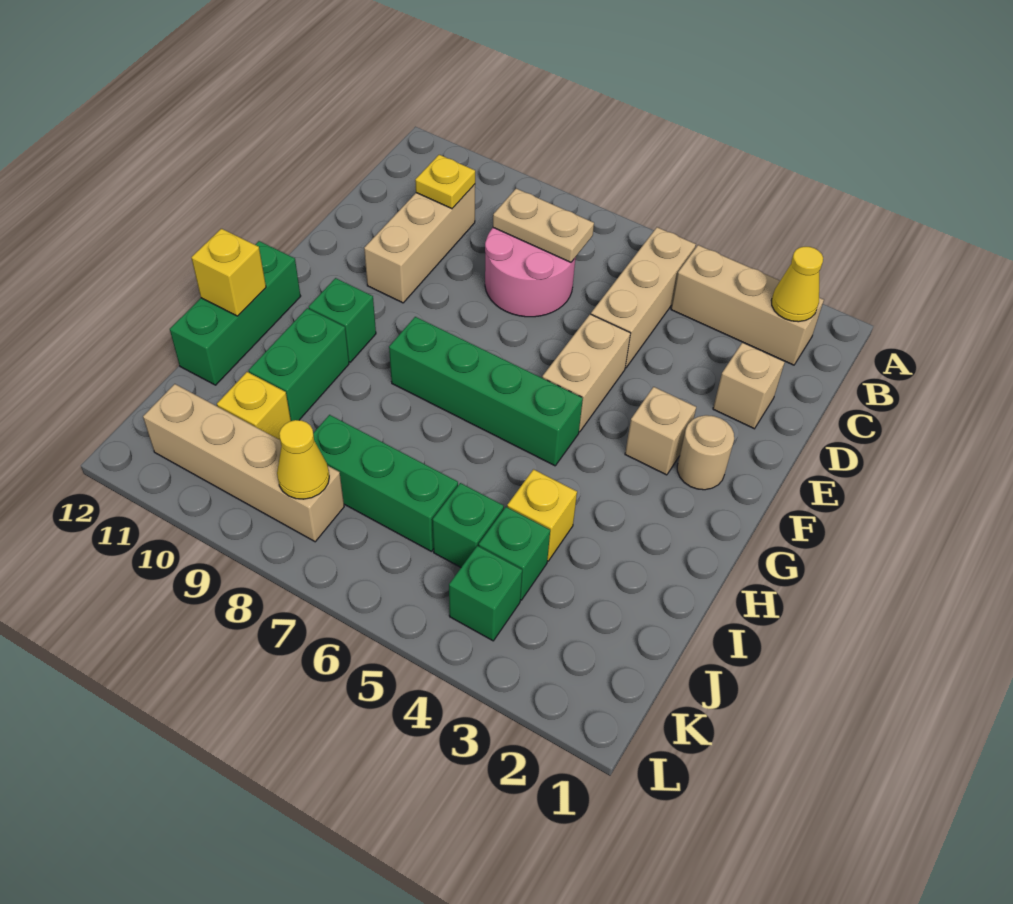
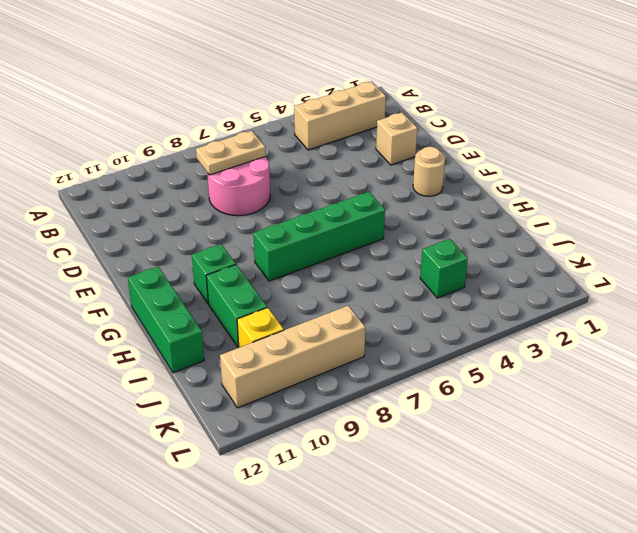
none -> tan brick B5:D5 level 1
none -> tan brick C10:E10 level 1
none -> tan brick E5:F5 level 1

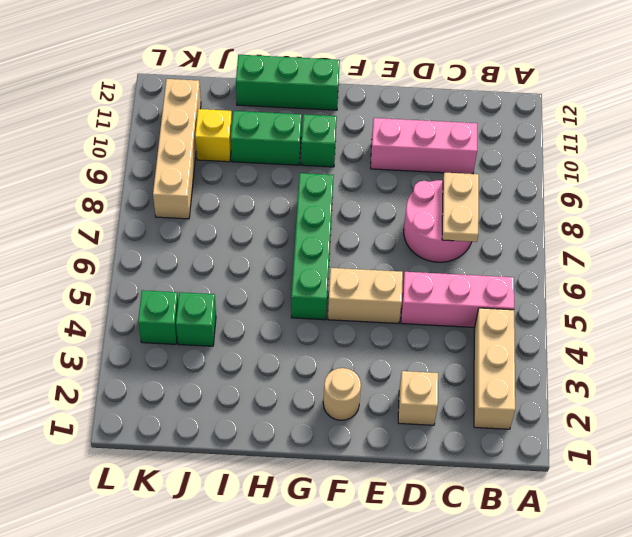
pink brick B5:D5 level 1 -> tan brick B5:D5 level 1
pink brick C10:E10 level 1 -> tan brick C10:E10 level 1
none -> tan brick F3 level 1
none -> yellow brick I4 level 1
none -> green brick J5 level 1

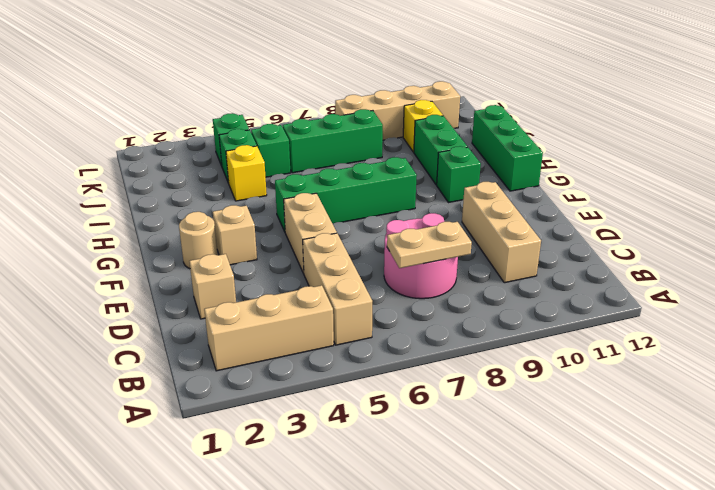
none -> yellow cone B2 level 2
none -> yellow plate C10 level 2
none -> yellow brick H12 level 2

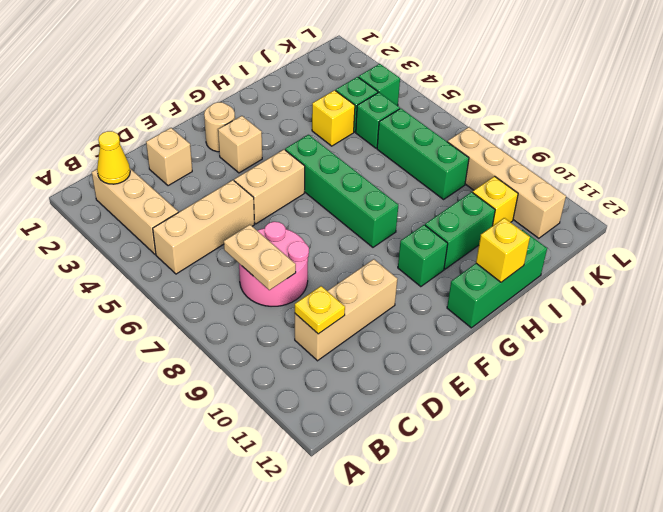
none -> yellow cone K8 level 2

